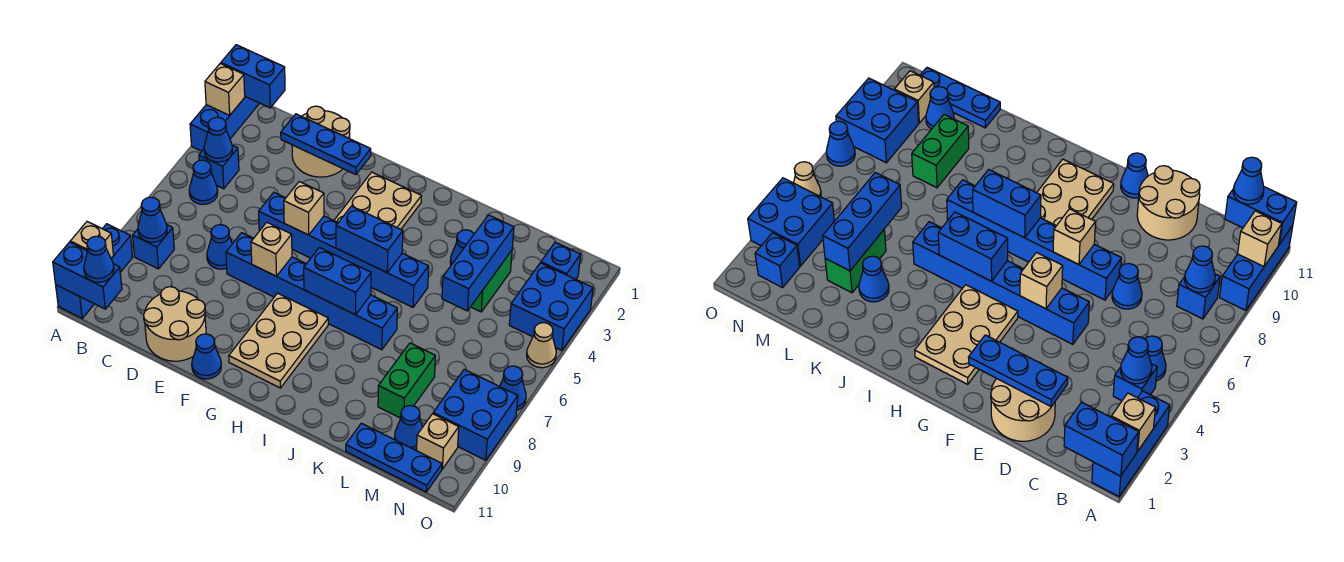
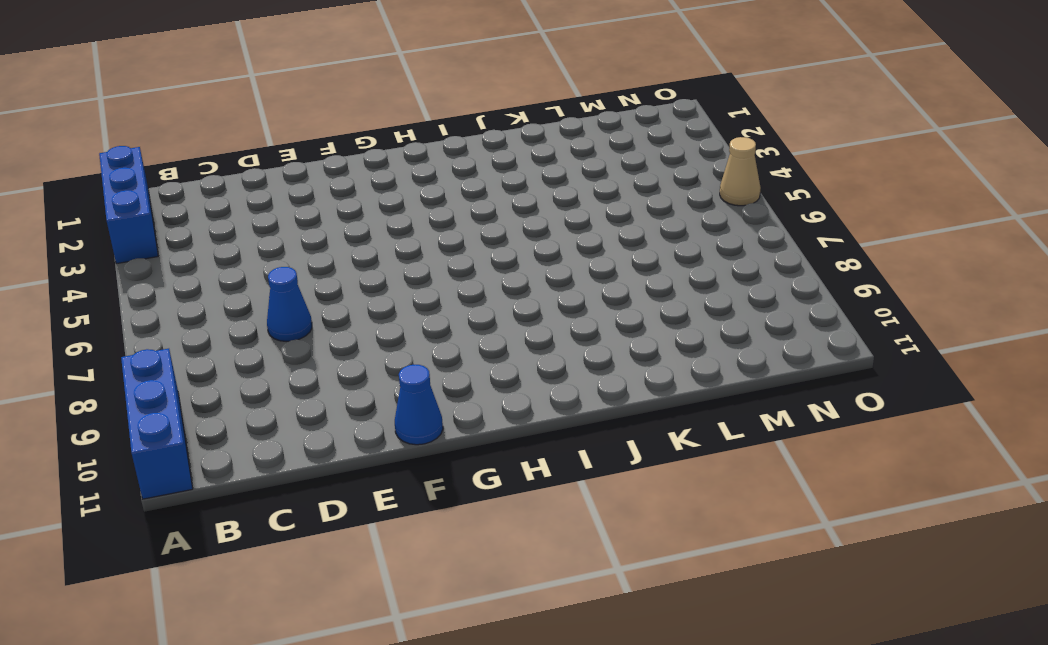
none -> blue brick B4 level 1
none -> blue cone B5 level 1
none -> blue brick B8 level 1
none -> tan round brick D1:E2 level 1

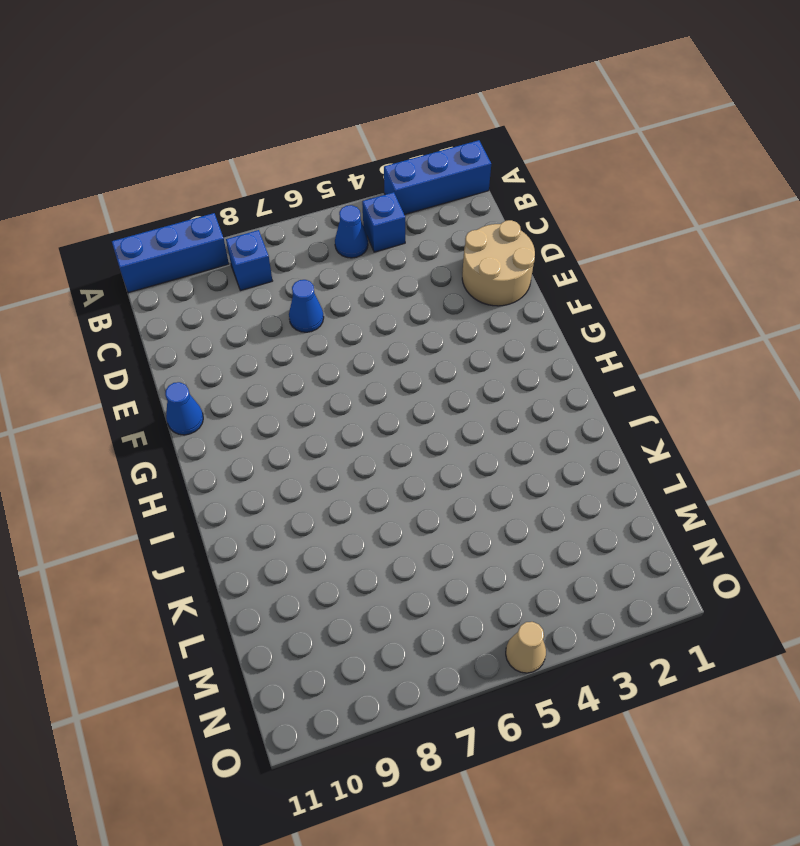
none -> tan round brick D10:E11 level 1
none -> blue brick E5:J5 level 1
none -> blue brick E7:J7 level 1
none -> tan plate G2:H4 level 1

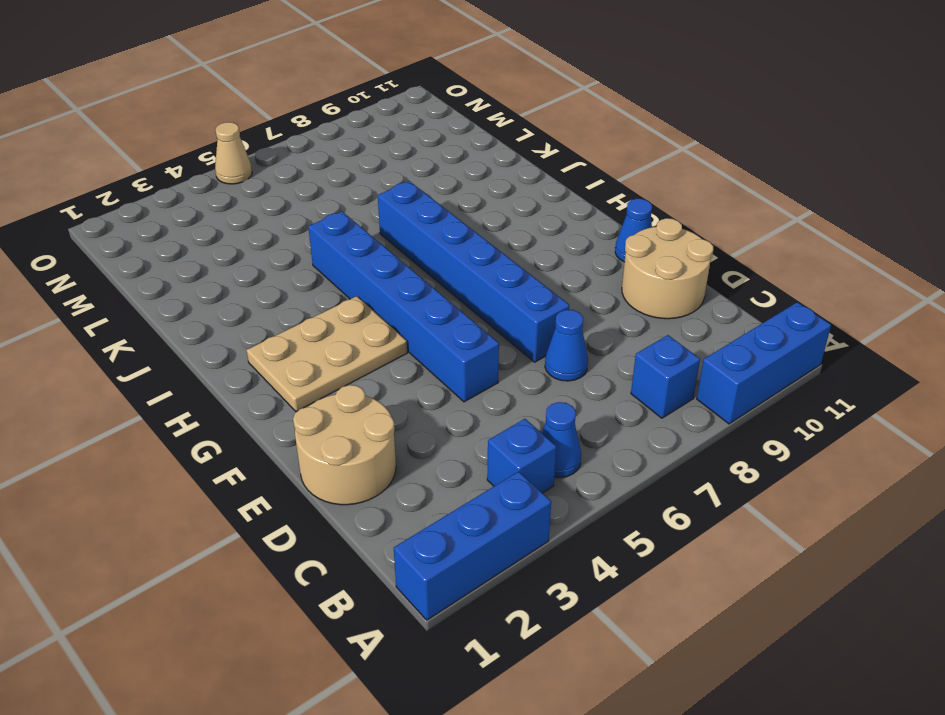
none -> tan plate G8:H10 level 1
none -> blue cone K3 level 1
none -> green brick L3:L4 level 1
none -> green brick L8:L9 level 1

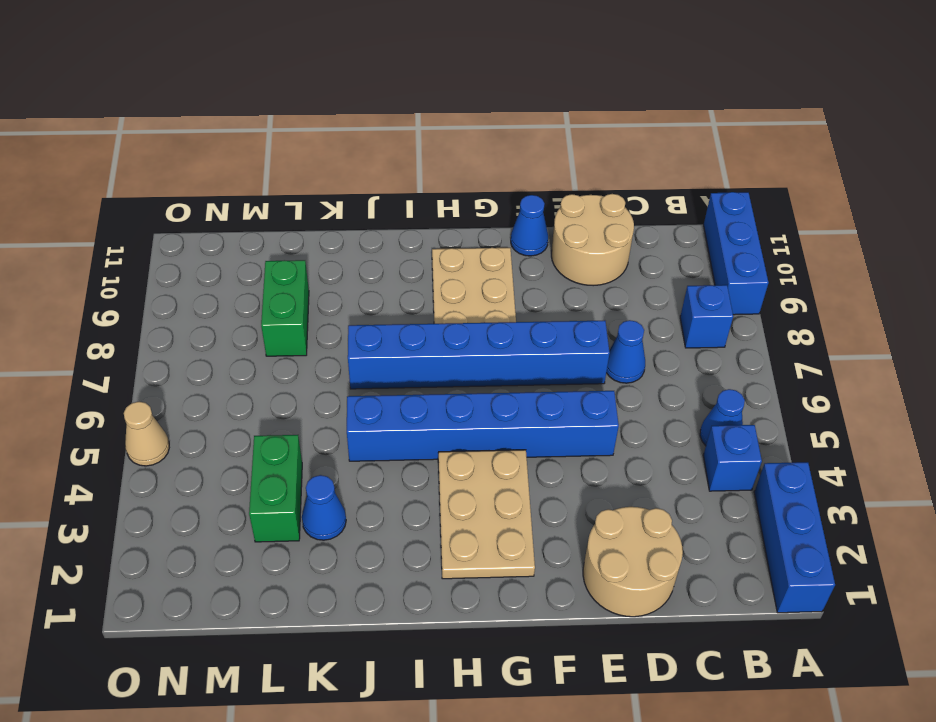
none -> blue plate L11:N11 level 1
none -> blue cone M10 level 1
none -> blue brick N2 level 1
none -> blue brick N3:O4 level 1

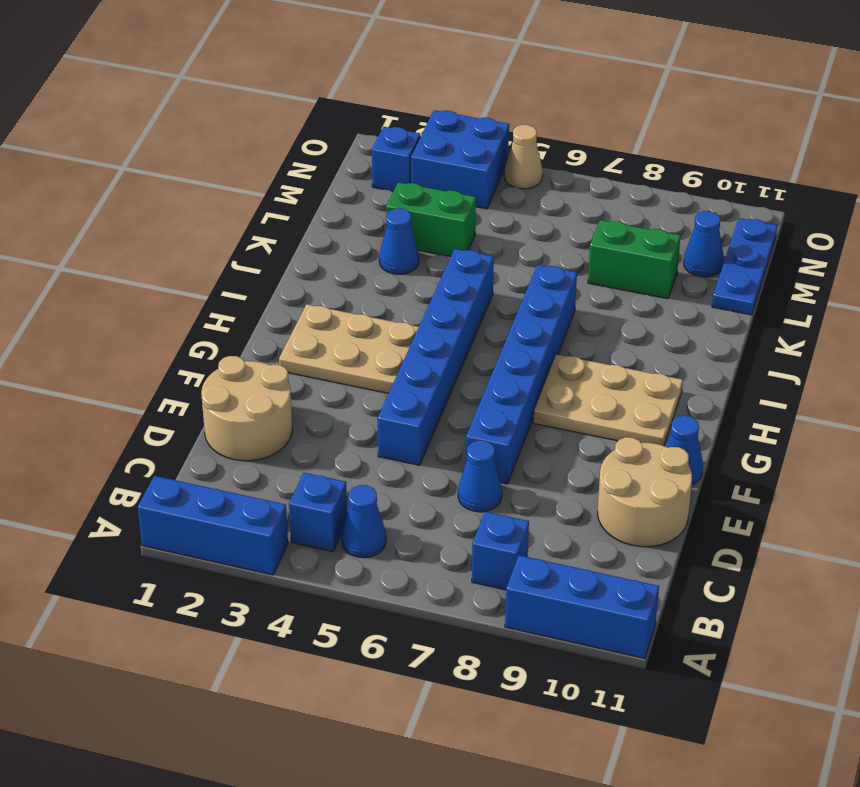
none -> blue brick N8:O9 level 1
none -> tan brick N10 level 1
none -> blue cone O7 level 1
none -> blue brick A1:B1 level 2

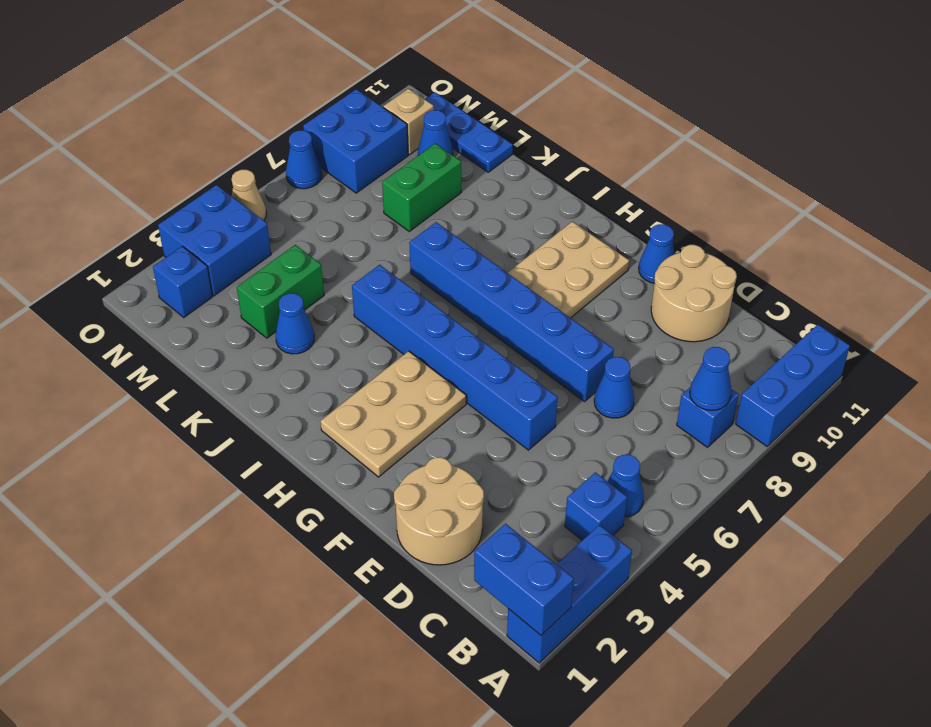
none -> tan brick A2 level 2
none -> tan brick A10 level 2
none -> blue brick A11:B11 level 2
none -> blue cone B4 level 2

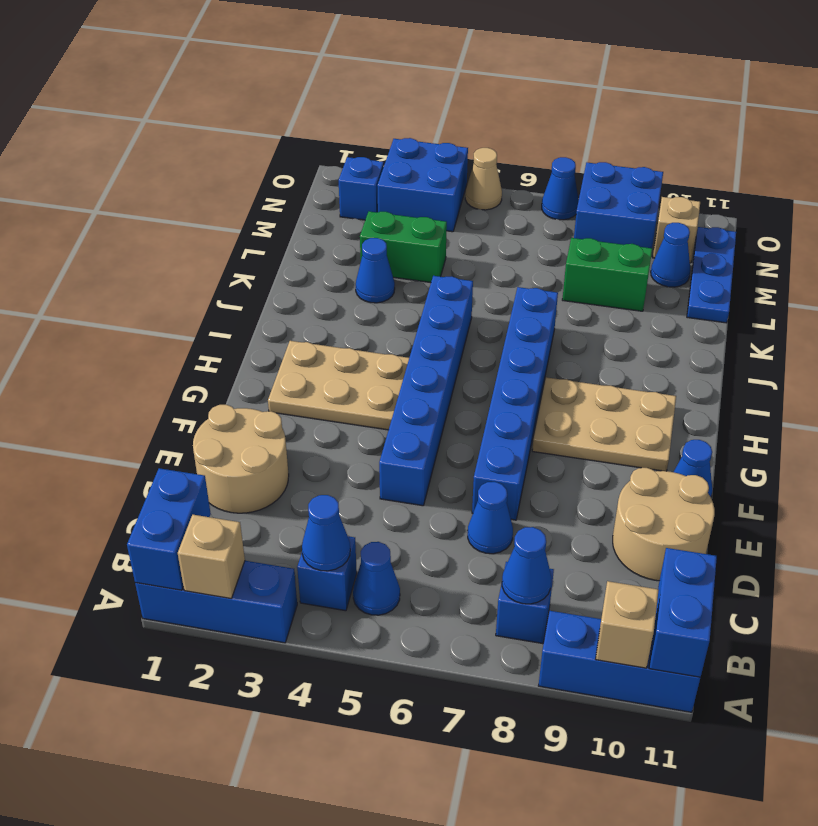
none -> blue plate D2:F2 level 2
none -> tan brick F5 level 2
none -> tan brick F7 level 2
none -> blue brick H5:I5 level 2

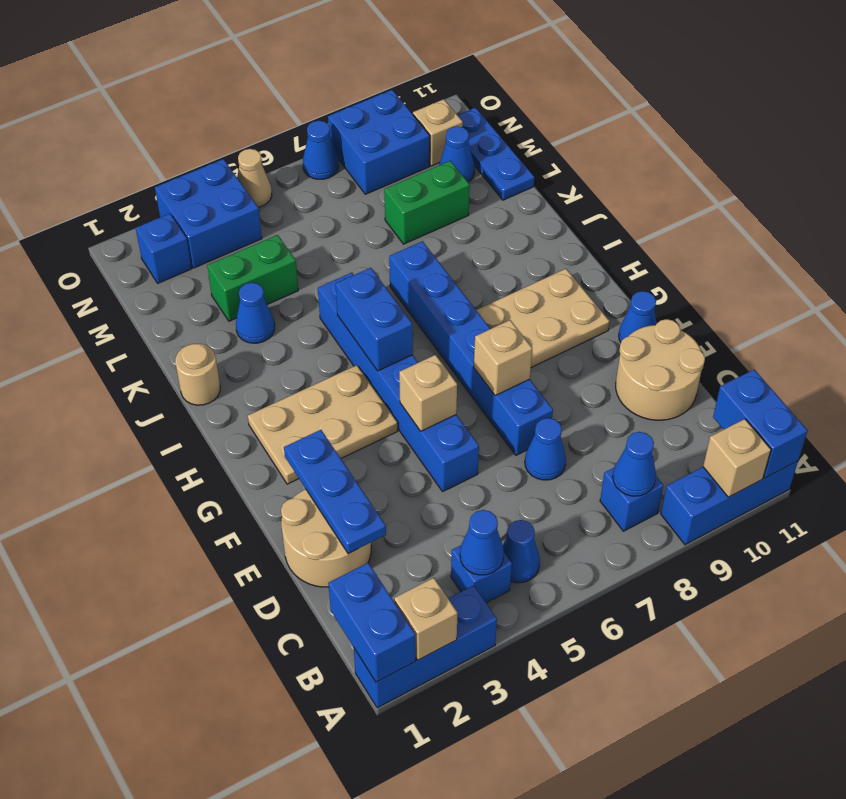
tan round brick J1 level 1 -> none
none -> blue brick H7:I7 level 2
none -> blue brick L3:L5 level 2
none -> blue cone B11 level 3

